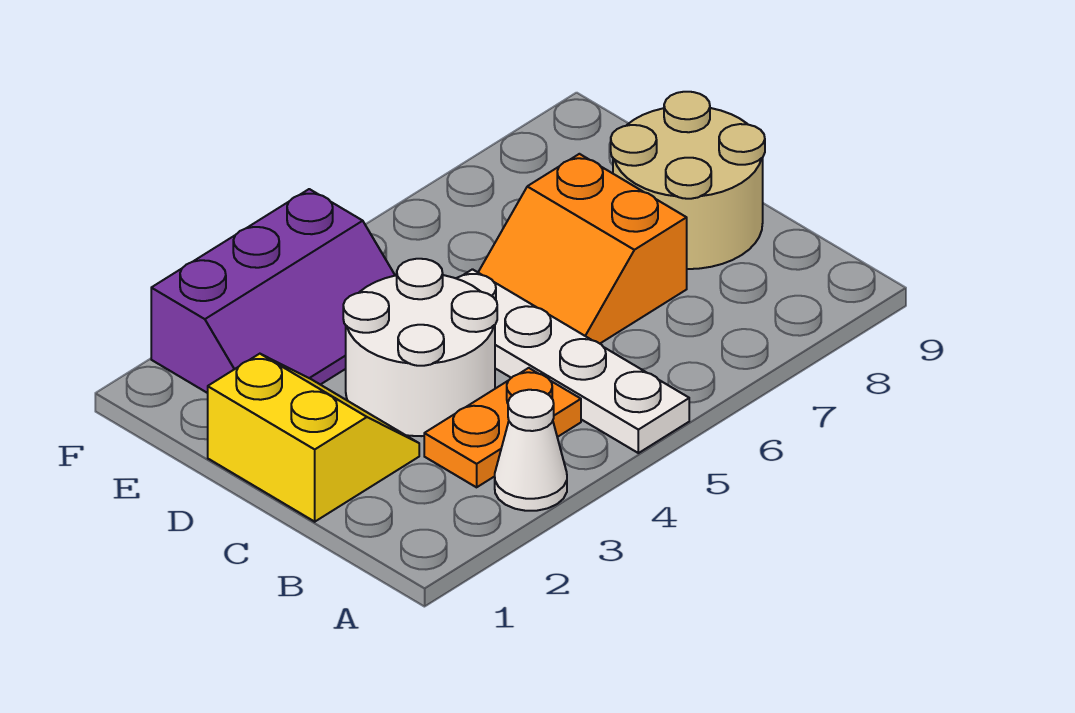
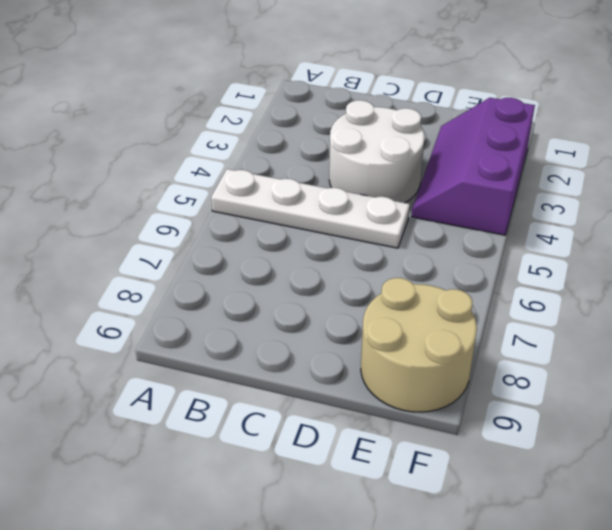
tan round brick E8:F9 level 1 -> tan round brick C8:D9 level 1
none -> white cone A3 level 1
none -> orange plate B3:B4 level 1

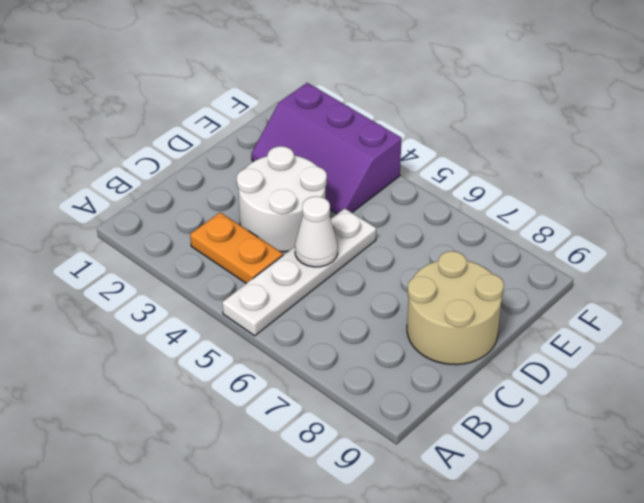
white cone C5 level 2 -> white cone A3 level 1
none -> yellow slope C1:D2 level 1 top 1
none -> orange slope C6:D7 level 1 top 7

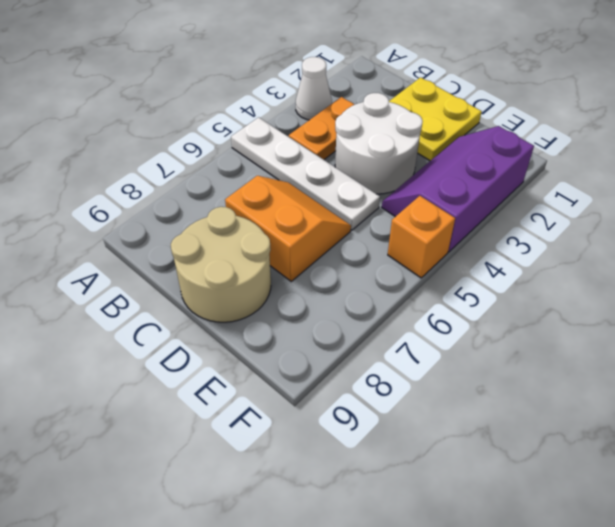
yellow plate C1:D2 level 1 -> yellow slope C1:D2 level 1 top 1
orange brick F5 level 1 -> none

